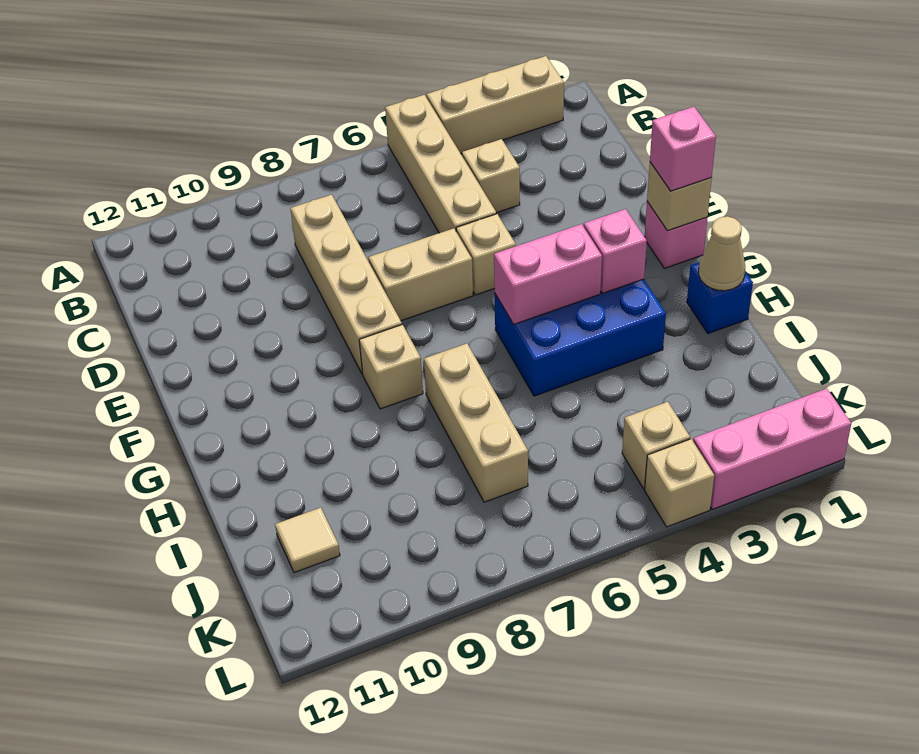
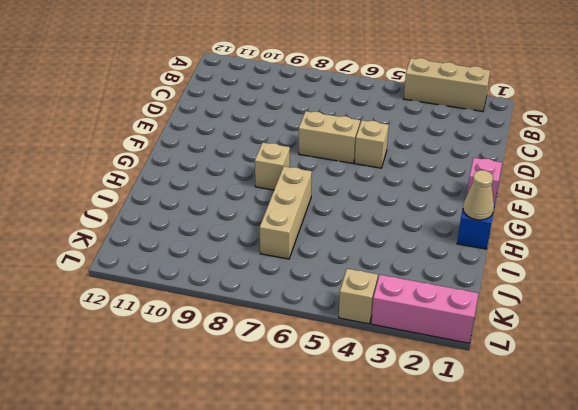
none -> tan brick A5:D5 level 1
none -> tan brick C4 level 1
none -> tan brick C8:F8 level 1

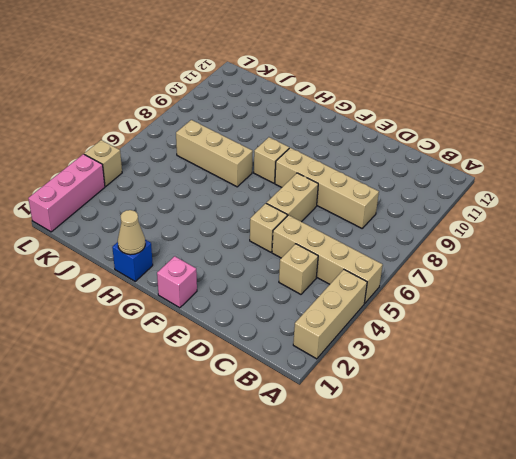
none -> blue brick G3:H5 level 1
none -> tan tile J11 level 1
none -> tan brick K4 level 1

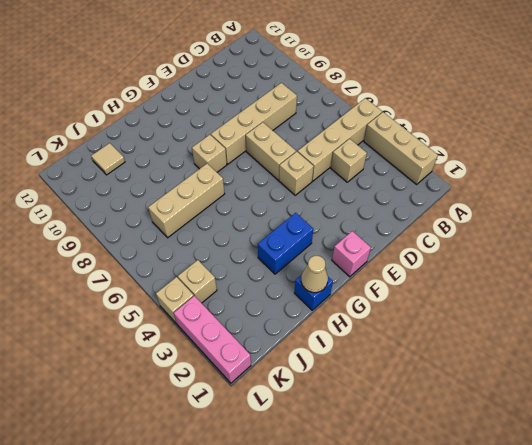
blue brick G3:H3 level 1 -> blue brick G3:H5 level 1
none -> tan brick F1 level 2
none -> pink brick G3 level 2
none -> pink brick G4:G5 level 2

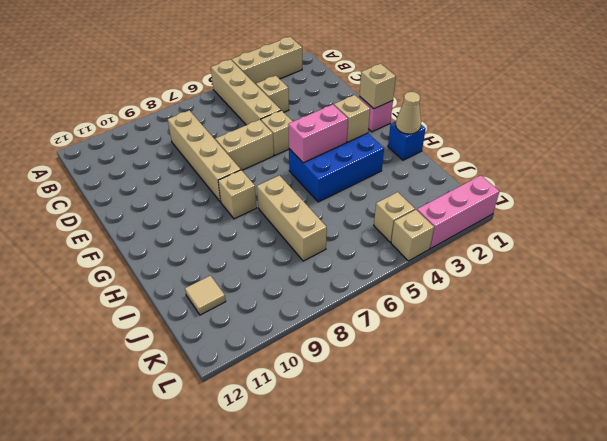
tan brick G3 level 2 -> pink brick G3 level 2
none -> pink brick F1 level 3

